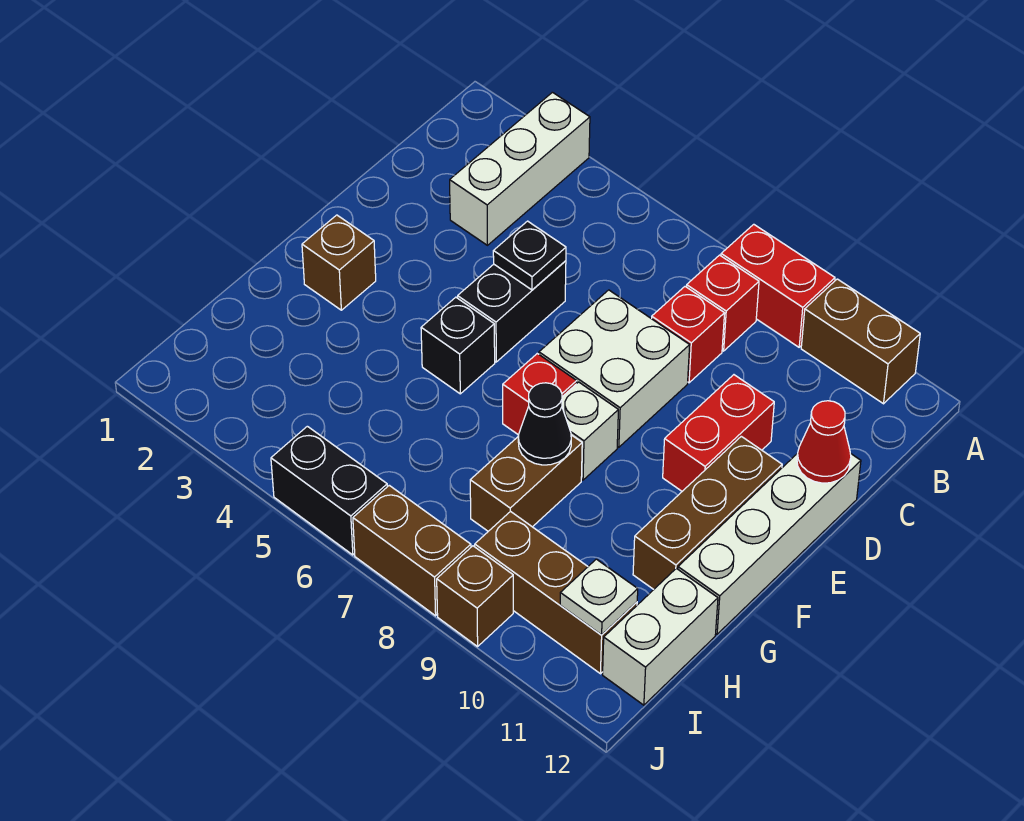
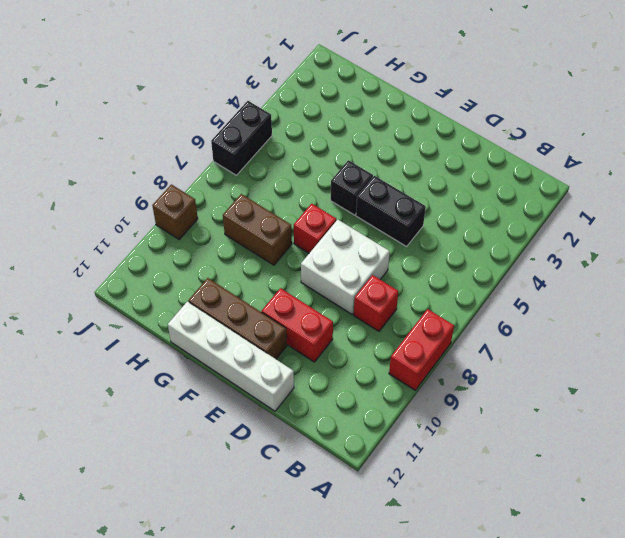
none -> white brick A3:C3 level 1
none -> brown brick A10:A11 level 1
none -> red brick B8 level 1

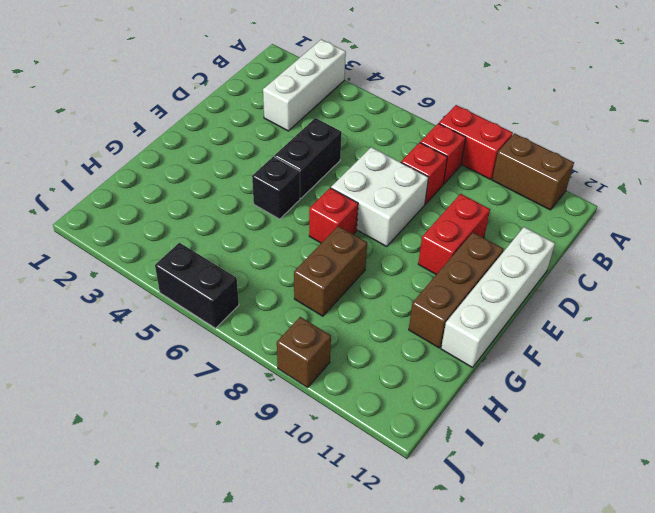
none -> brown brick F2 level 1
none -> white brick F8 level 1
none -> white brick H12:I12 level 1

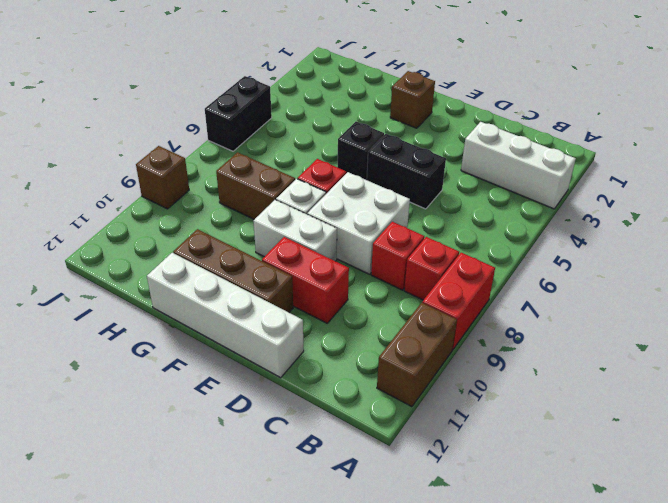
white brick E9:F9 level 1 -> white brick H12:I12 level 1
none -> brown brick I9:I11 level 1
none -> brown brick J7:J8 level 1
none -> black plate D5 level 2

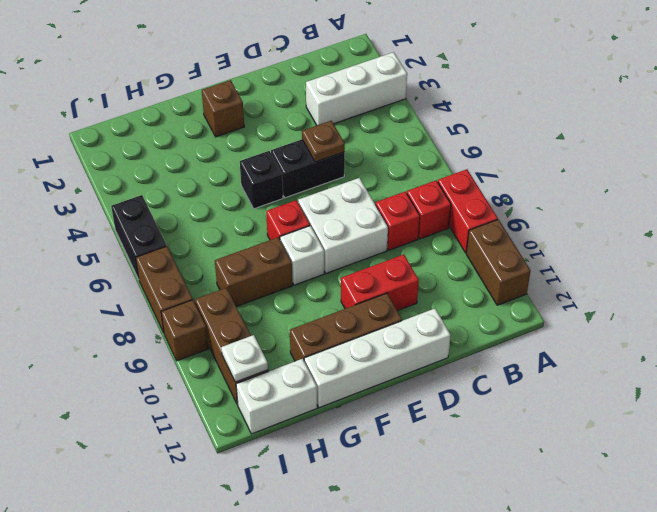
brown plate D5 level 2 -> black plate D5 level 2
none -> red cone D12 level 2
none -> black cone G8 level 2

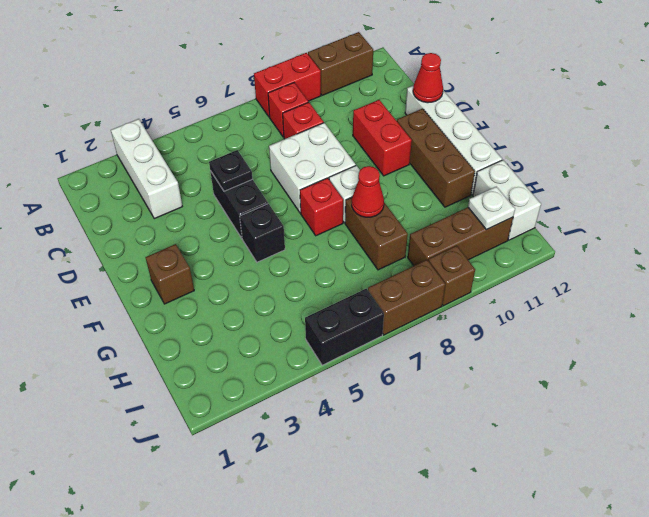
red cone G8 level 2 -> black cone G8 level 2

